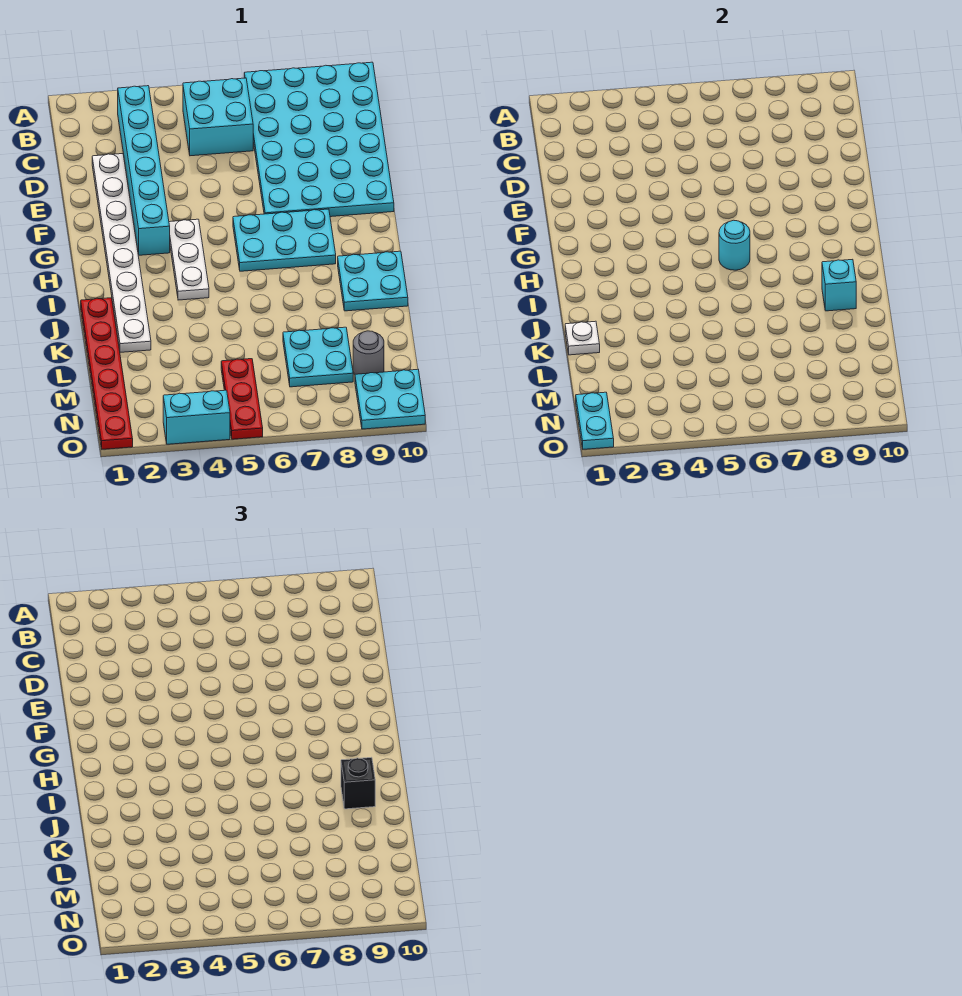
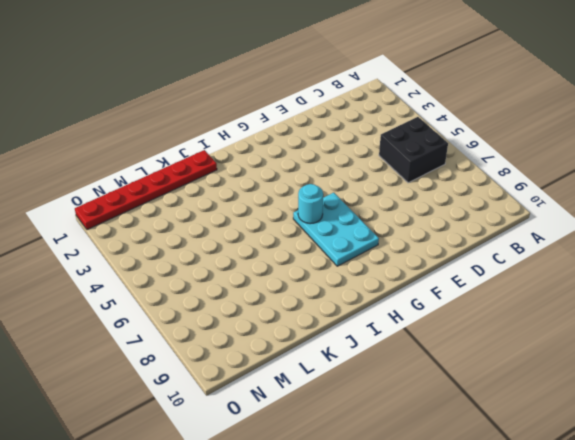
black brick B5:C6 level 1 -> cyan brick B5:C6 level 1
none -> cyan plate A7:F10 level 1
none -> cyan brick B3:G3 level 1
none -> white plate D2:K2 level 1

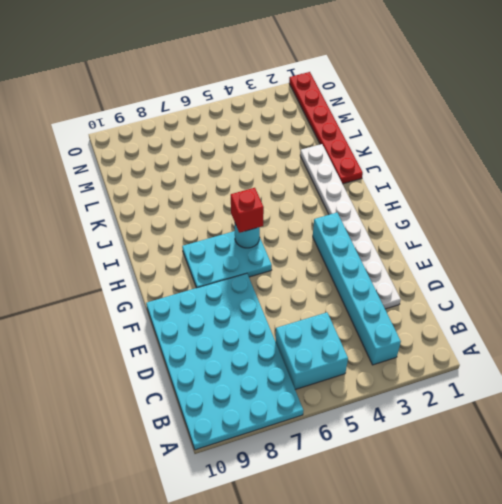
red brick H6 level 3 -> none
none -> white plate G4:I4 level 1
none -> cyan plate I9:J10 level 1
none -> cyan plate L7:M8 level 1

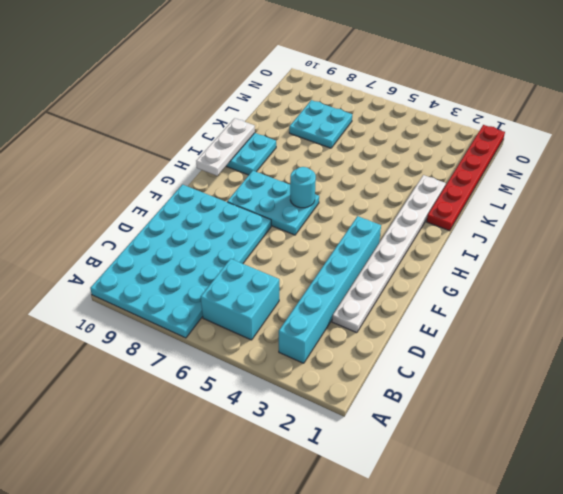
white plate H10:J10 level 2 -> white plate G4:I4 level 1
none -> red plate M5:O5 level 1
none -> grey round brick M9 level 1
none -> cyan plate N9:O10 level 1

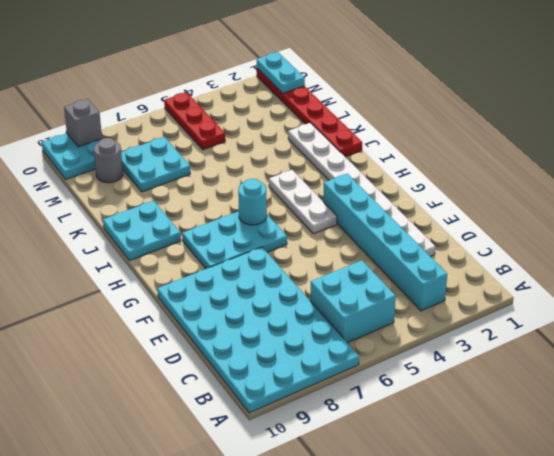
grey brick O9 level 2 -> none
none -> cyan brick O3:O4 level 1
none -> cyan brick J9 level 2
none -> white plate K1 level 2

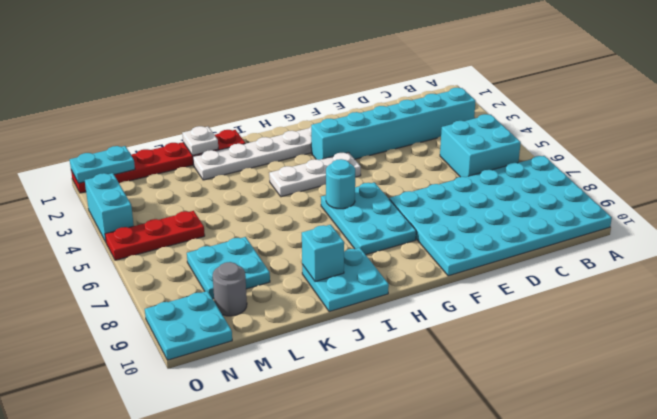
none -> black brick J9 level 3

